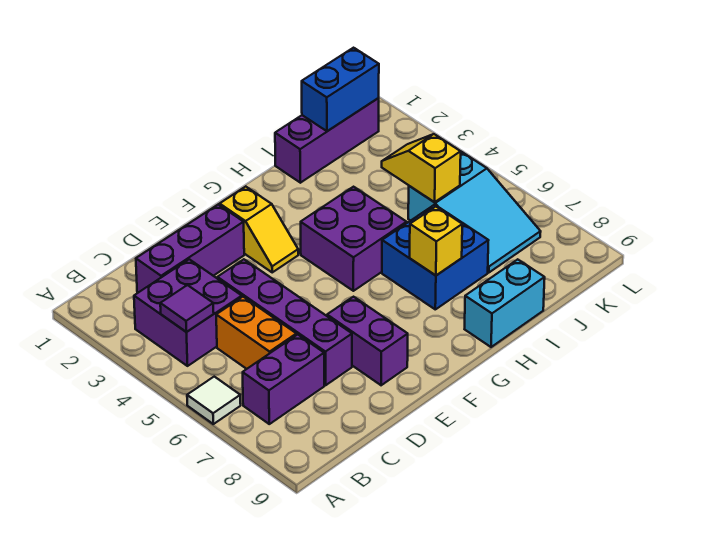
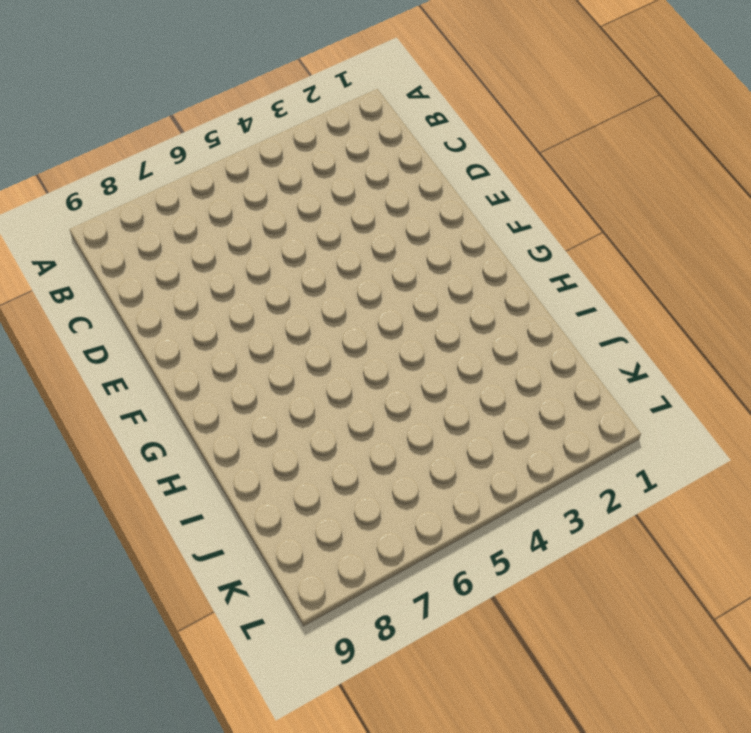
none -> white tile A6 level 1
none -> purple brick B3:C4 level 1
none -> purple brick B7:C7 level 1

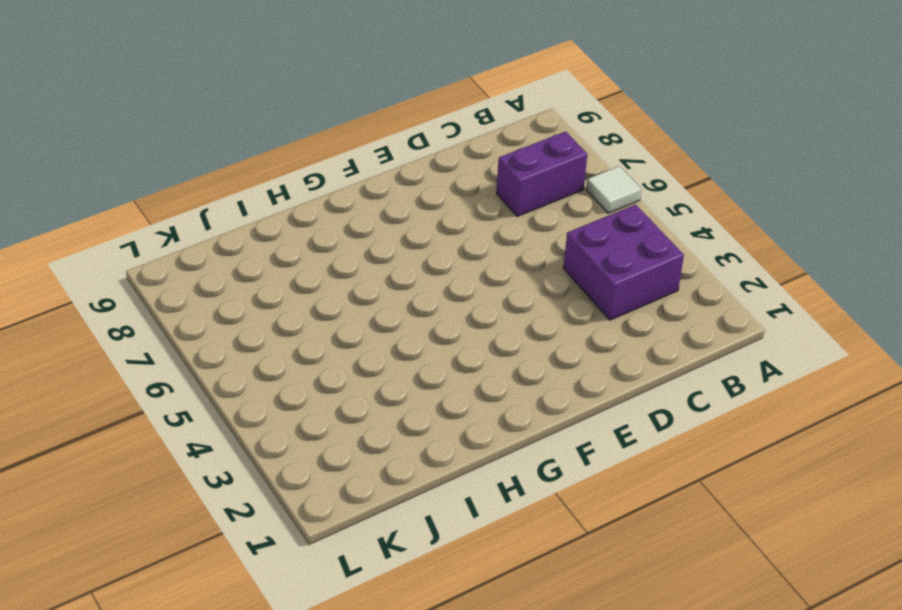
none -> purple brick C2:E2 level 1
none -> orange brick C5:C6 level 1
none -> purple brick D4:D7 level 1

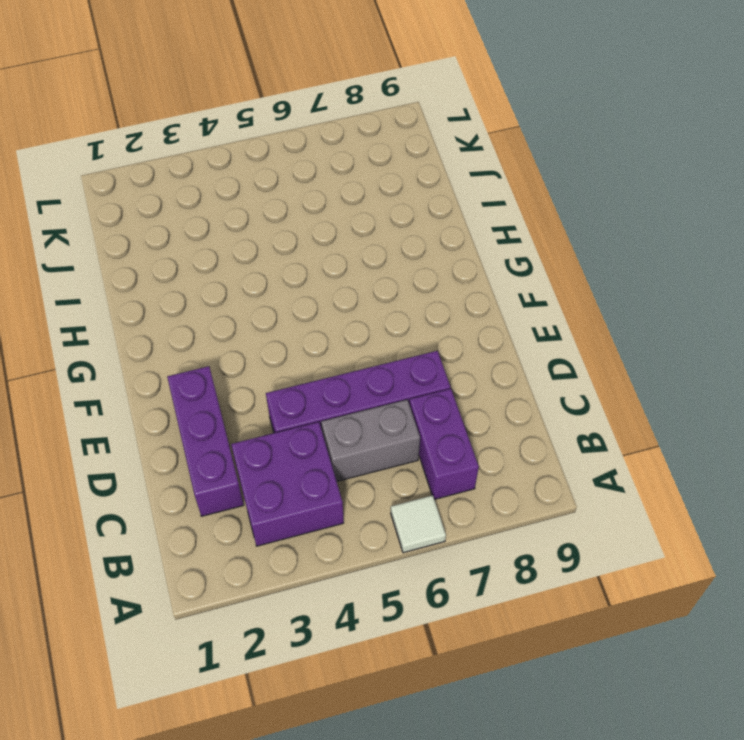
grey brick C5:C6 level 1 -> orange brick C5:C6 level 1
none -> purple brick E7:E8 level 1
none -> yellow slope F2:F3 level 1 top 2
none -> purple brick G4:H5 level 1

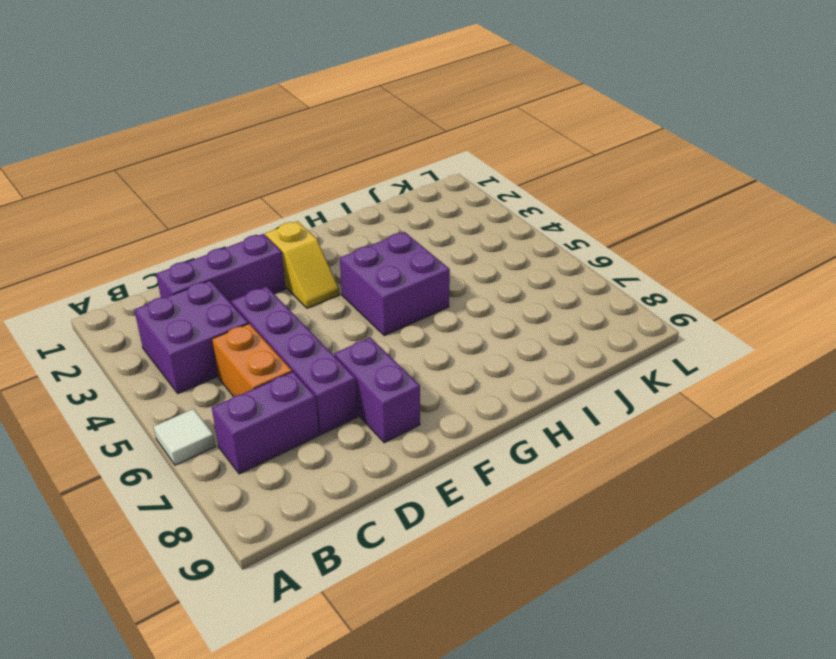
none -> blue brick H6:I7 level 1
none -> cyan brick H9:I9 level 1
none -> purple brick I1:K1 level 1

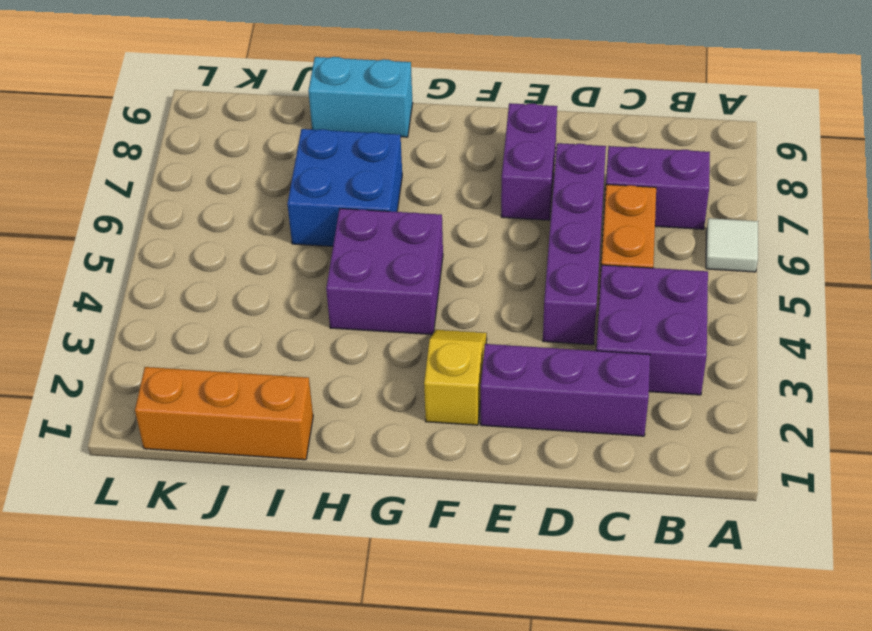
orange brick I1:K1 level 1 -> purple brick I1:K1 level 1
none -> cyan slope J5:K7 level 1 top 5
none -> purple tile B4 level 2
none -> yellow brick H7 level 2

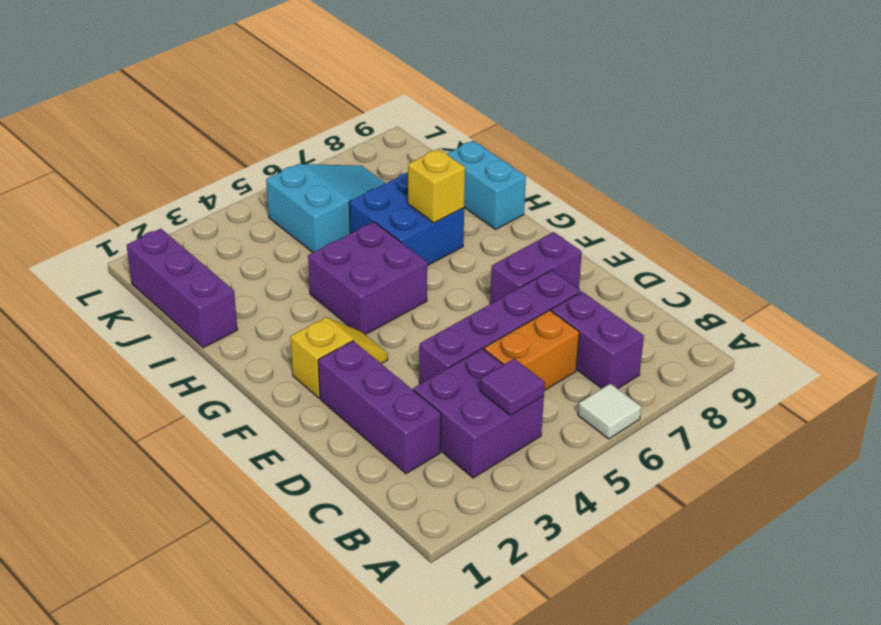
none -> blue brick J1:K1 level 2
none -> yellow slope J4:J5 level 2 top 5

